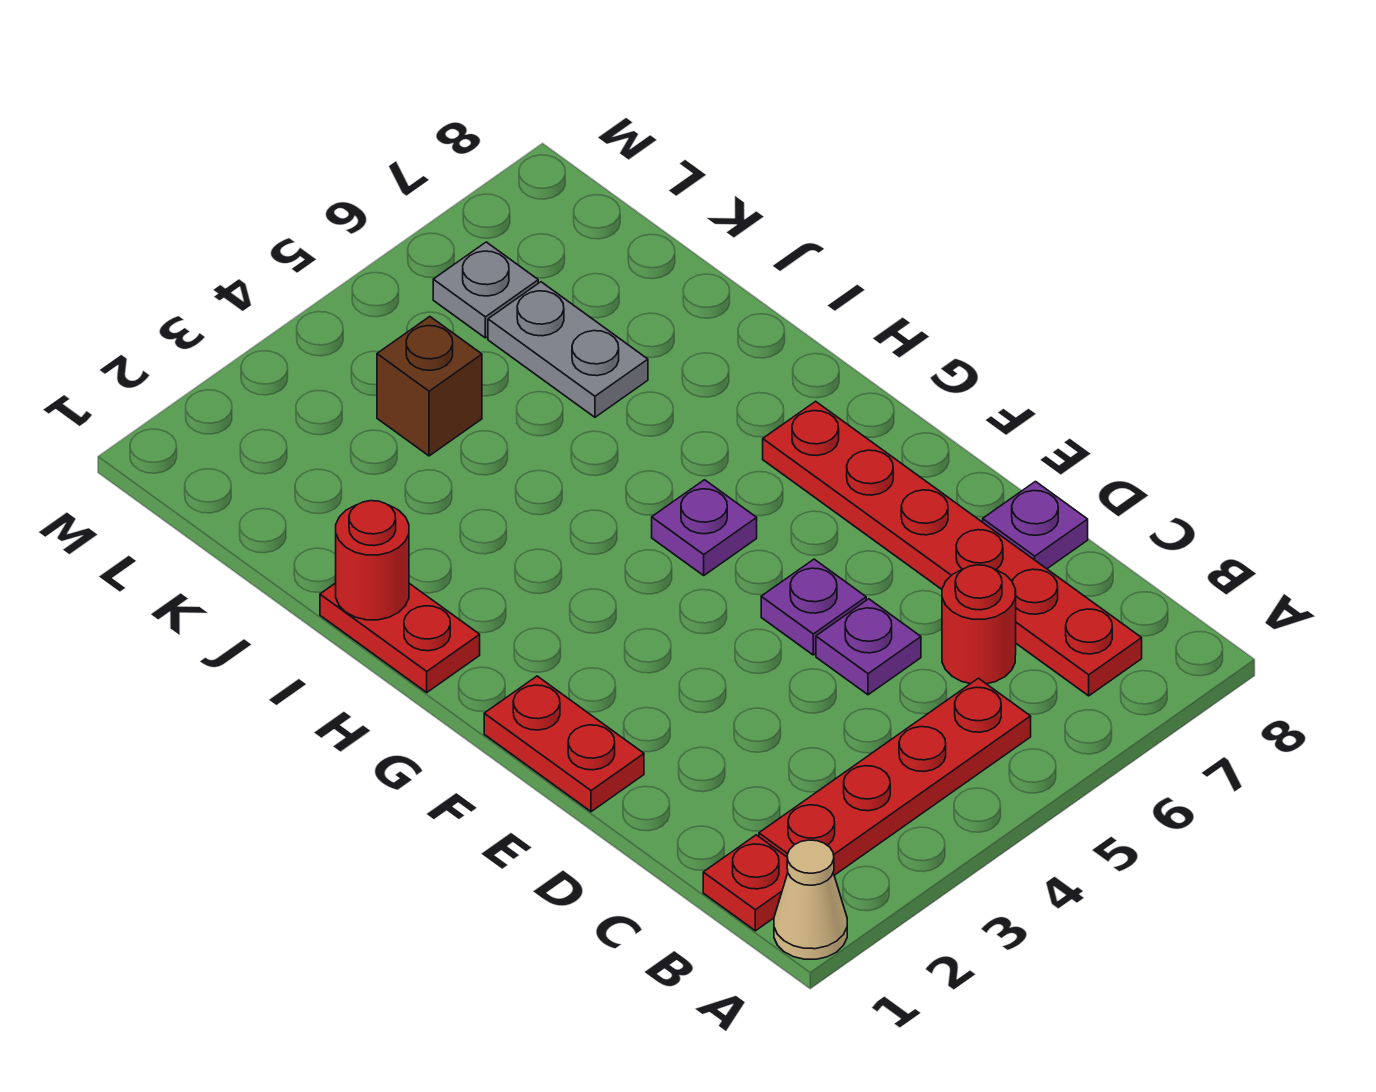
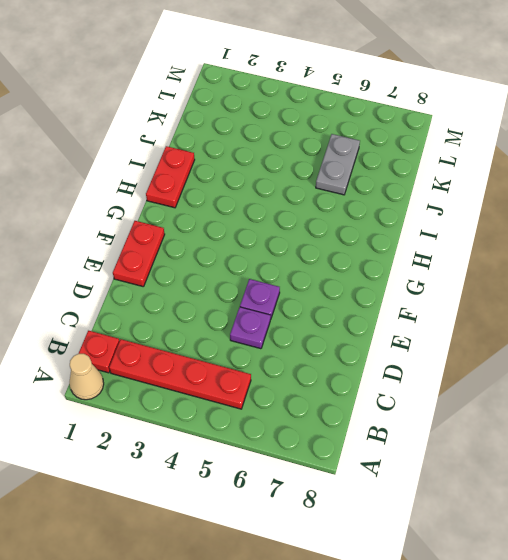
none -> red plate B7:G7 level 1
none -> red round brick C6 level 1
none -> purple plate D8 level 1

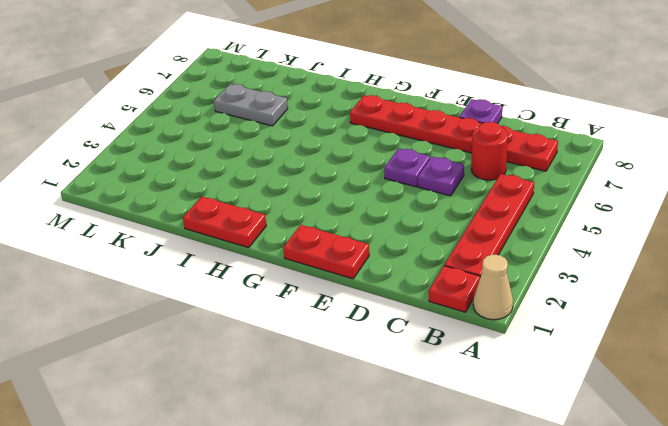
none -> purple plate G5 level 1
none -> brown brick K4 level 1
none -> grey plate L6 level 1

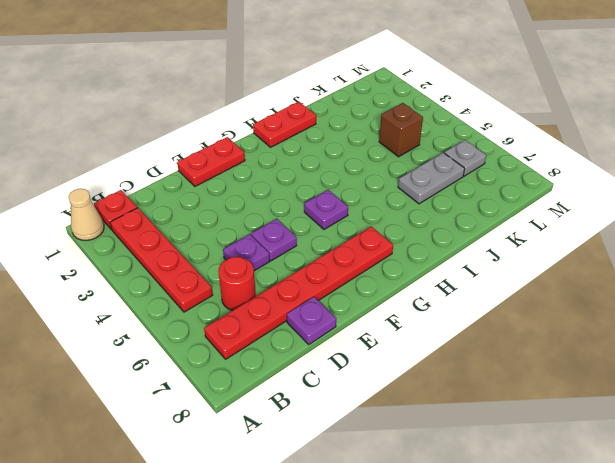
none -> red round brick I1 level 2

